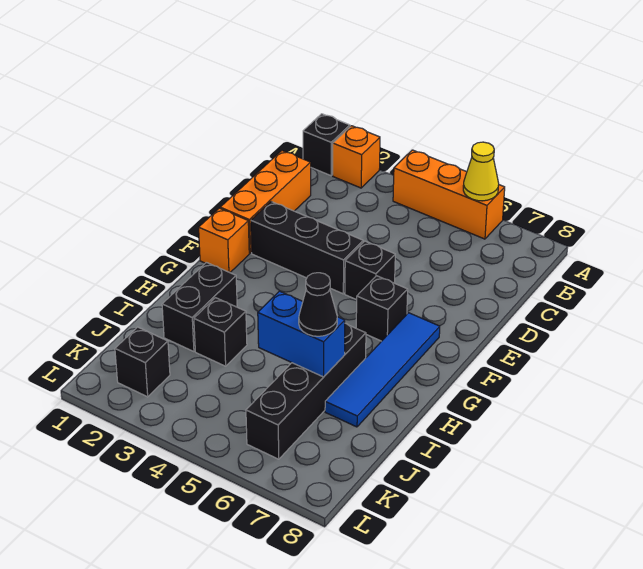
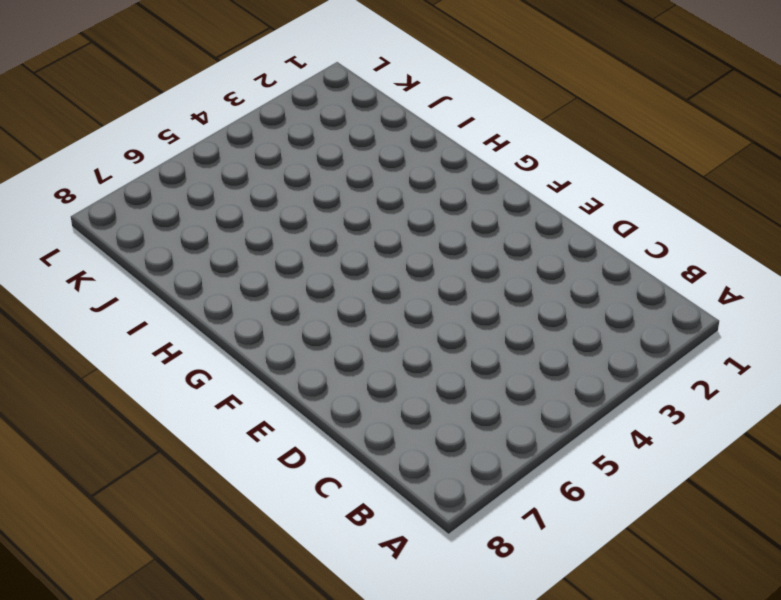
none -> black brick A1 level 1
none -> orange brick A2 level 1
none -> orange brick A4:A6 level 1

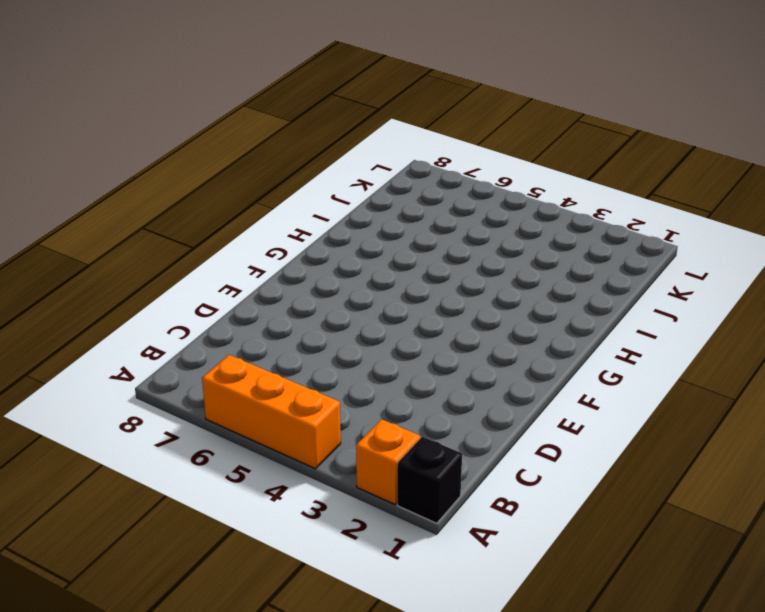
none -> orange brick C1:E1 level 1
none -> black brick E2:E4 level 1
none -> black brick E5 level 1

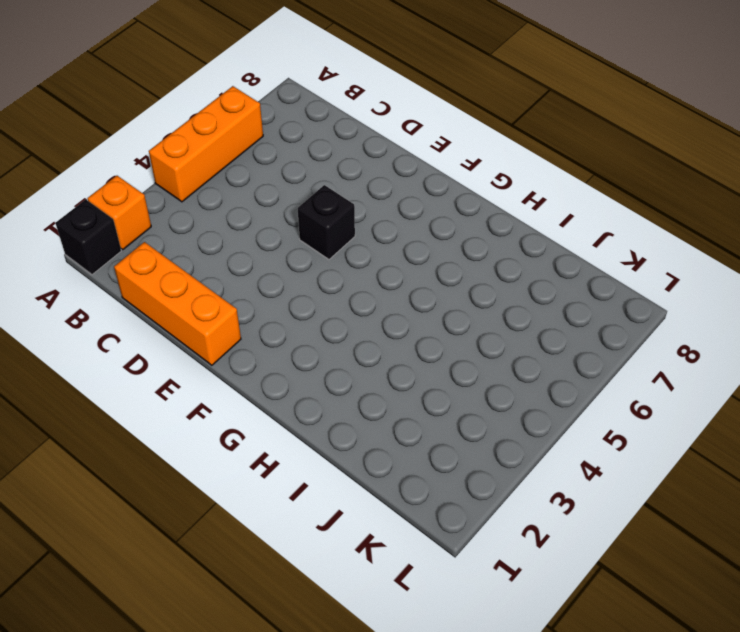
none -> black brick E2:E4 level 1
none -> orange brick F1 level 1
none -> black brick F6 level 1

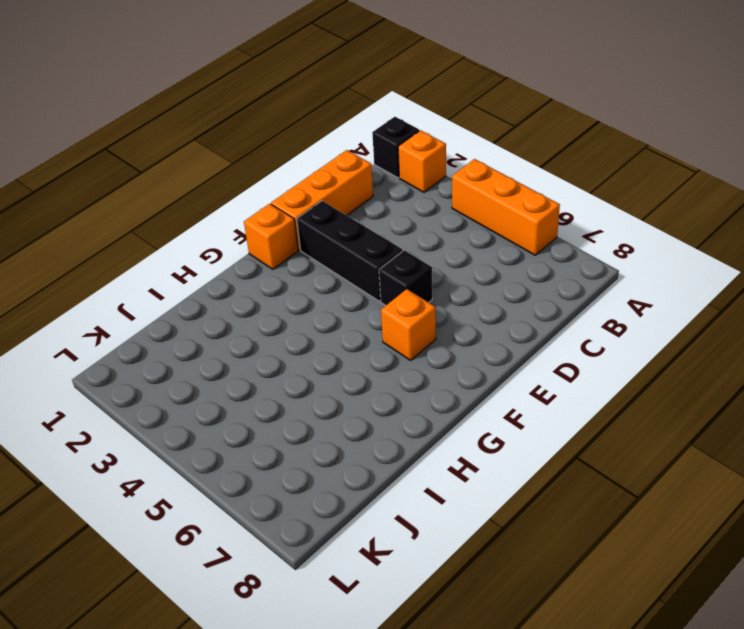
orange brick F6 level 1 -> black brick F6 level 1
none -> blue tile F7:I7 level 1
none -> black brick H2:I2 level 1
none -> black brick H6:K6 level 1

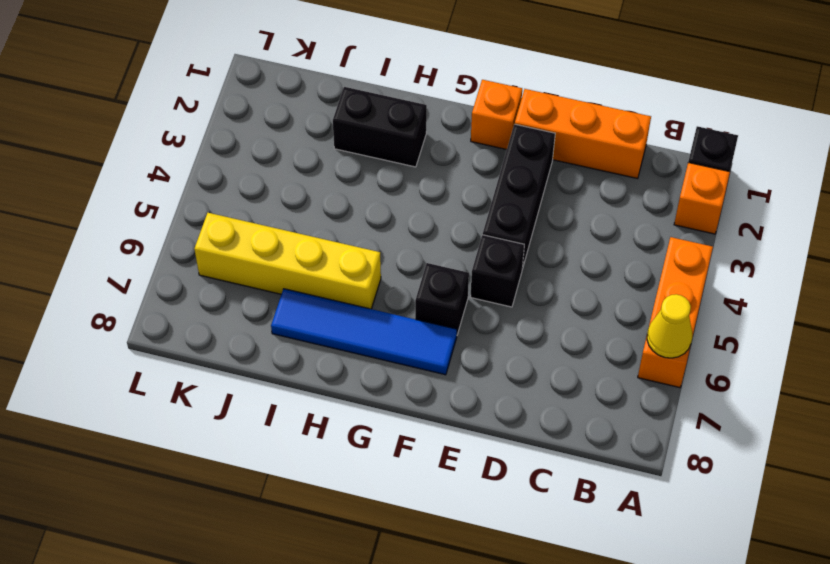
yellow brick H6:K6 level 1 -> black brick H6:K6 level 1
none -> black brick I3 level 1
none -> black brick K2 level 1
none -> blue brick I5:I6 level 2

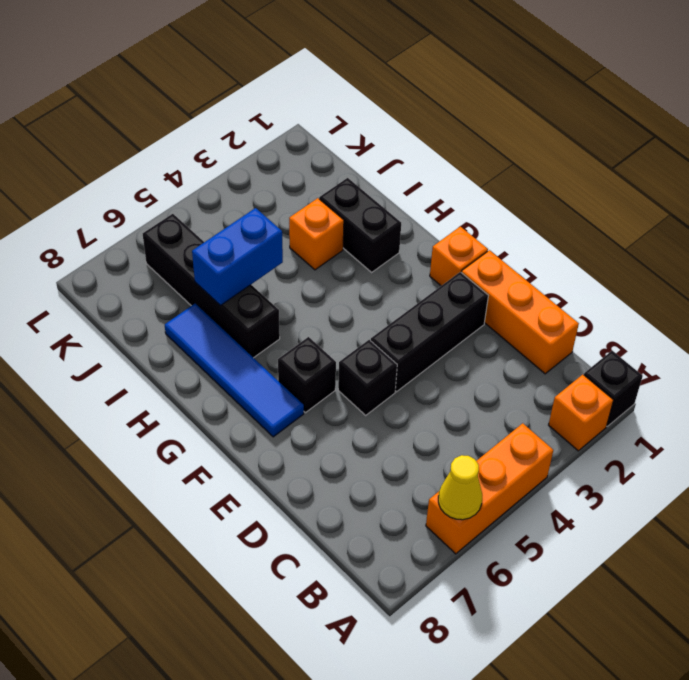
orange brick I3 level 1 -> black brick I3 level 1
none -> black brick K2 level 1
none -> black cone I6 level 3

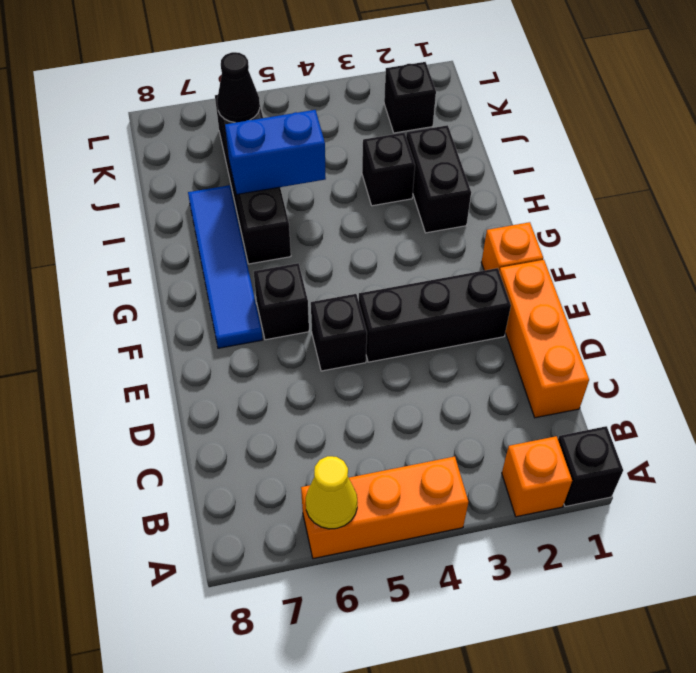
black cone K6 level 2 -> black cone I6 level 3

